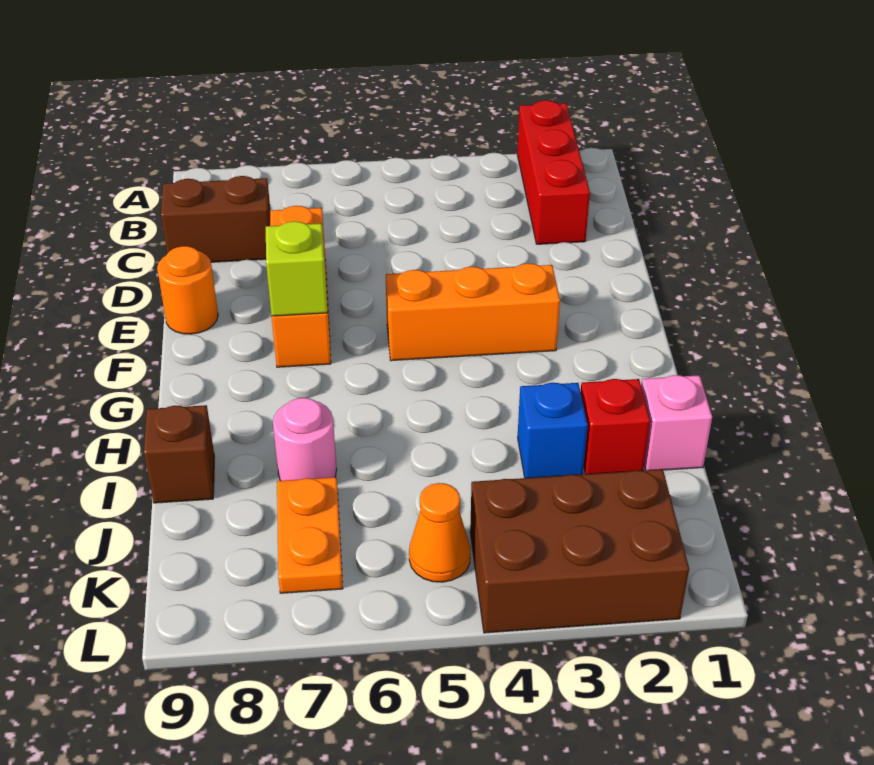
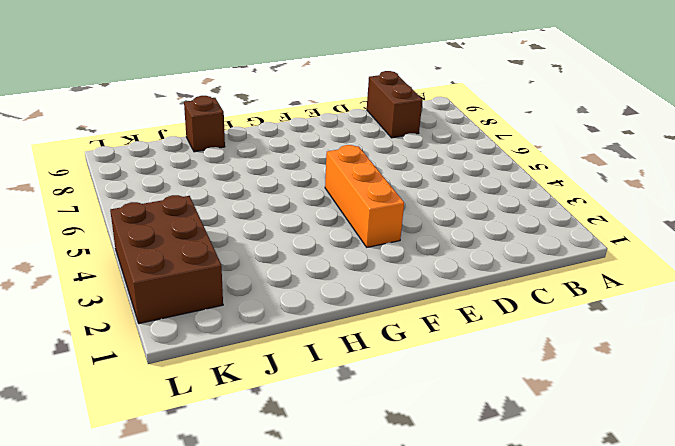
none -> red brick A2:C2 level 1
none -> orange brick D7:F7 level 1
none -> orange round brick E9 level 1

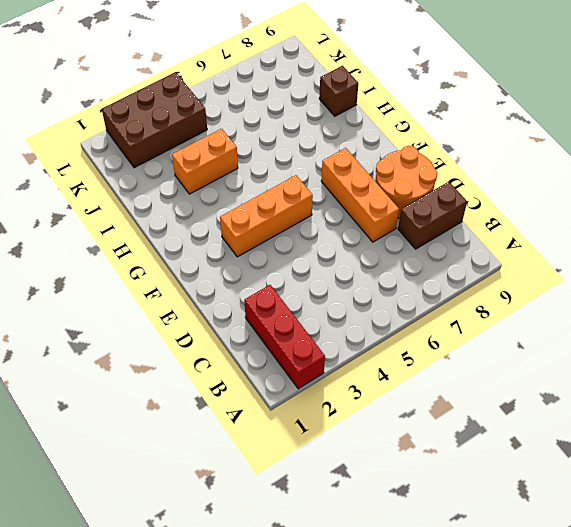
orange round brick D8:E9 level 1 -> orange round brick E9 level 1
orange brick I3:I4 level 1 -> blue brick I3 level 1
none -> pink brick I1 level 1
none -> red brick I2 level 1
none -> pink round brick I7 level 1

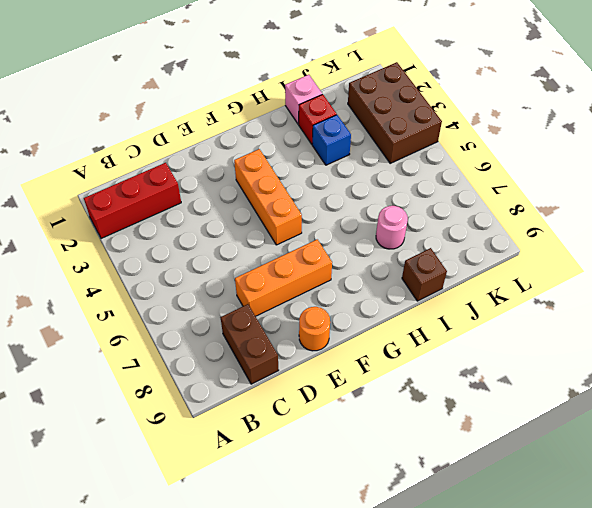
none -> orange plate J7:K7 level 1
none -> orange cone K5 level 1
none -> lime brick F7 level 2

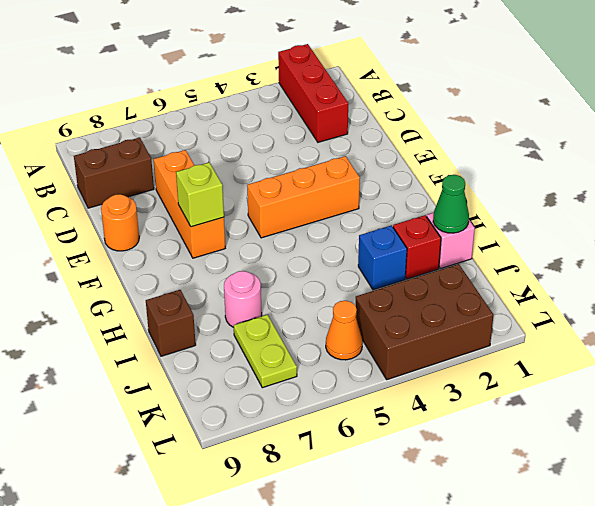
green cone I1 level 2 -> none
lime plate J7:K7 level 1 -> orange plate J7:K7 level 1

